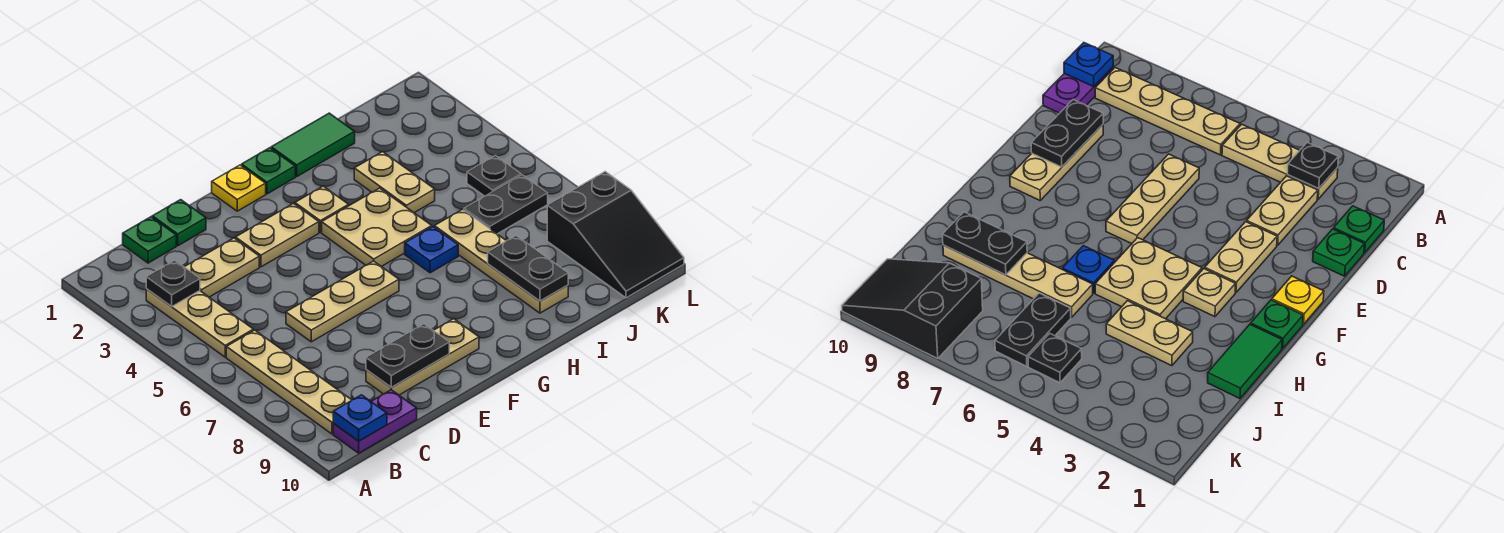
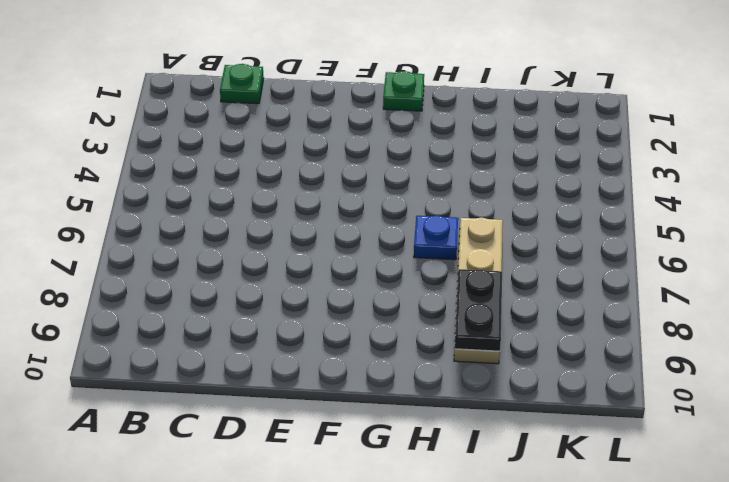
none -> tan plate B3:B5 level 1
none -> tan plate B6:B9 level 1
none -> purple plate B10:C10 level 1

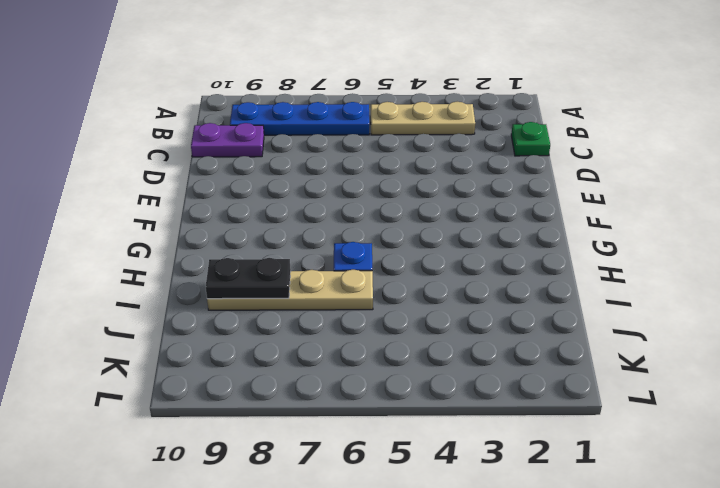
blue plate B6:B9 level 1 -> tan plate B6:B9 level 1
purple plate C9:C10 level 1 -> purple plate B10:C10 level 1
none -> tan plate C3:D3 level 1
none -> green plate D1 level 1
none -> tan plate D6:F6 level 1

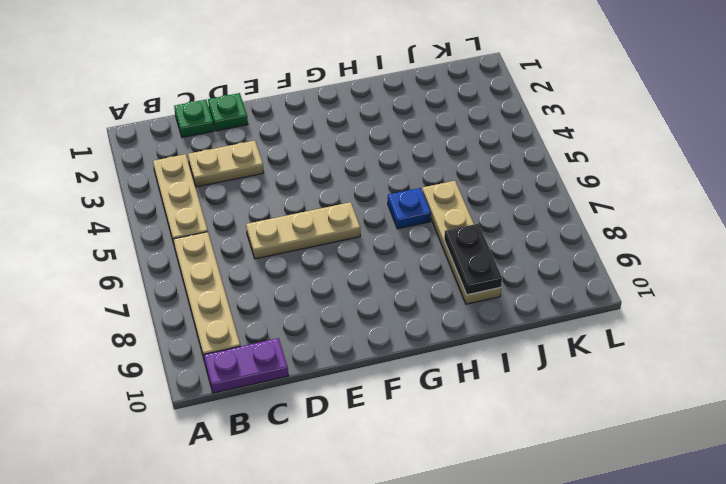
none -> tan plate D9:F9 level 1
none -> tan plate E3:F3 level 1
none -> yellow plate F1 level 1

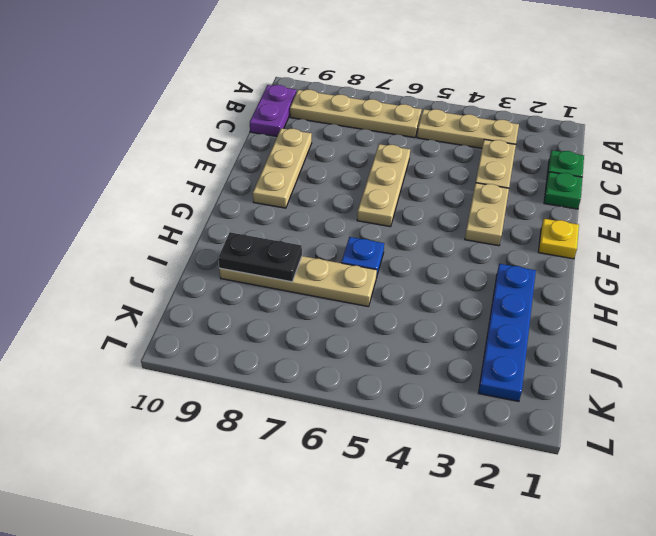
blue plate H2:K2 level 1 -> none
none -> green plate G1 level 1
none -> tan plate G3 level 1
none -> tan plate G4:H5 level 1

